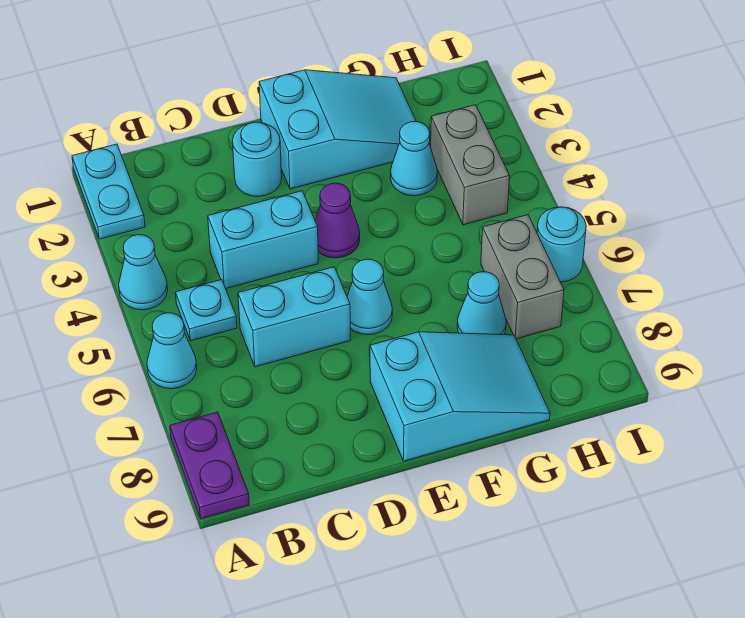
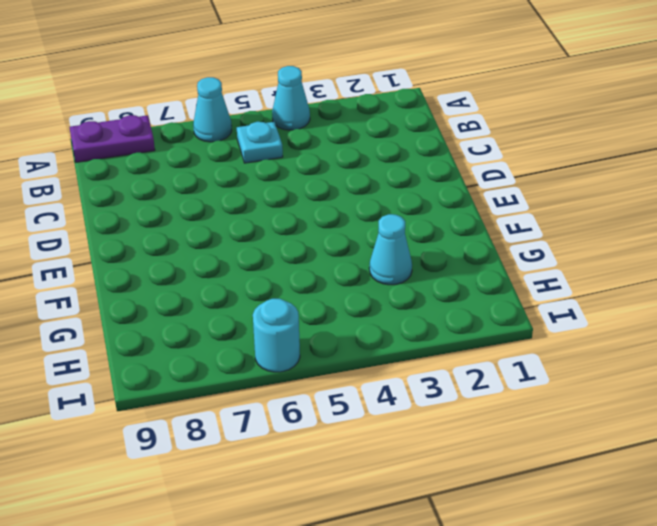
none -> cyan plate A1:A2 level 1
none -> cyan brick C4:D4 level 1
none -> cyan brick C6:D6 level 1

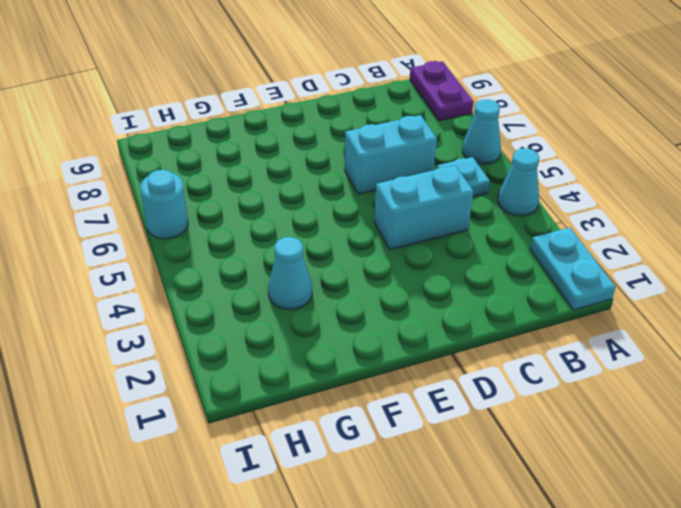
none -> cyan round brick D2 level 1
none -> cyan slope E1:G2 level 1 top E
none -> purple cone E4 level 1

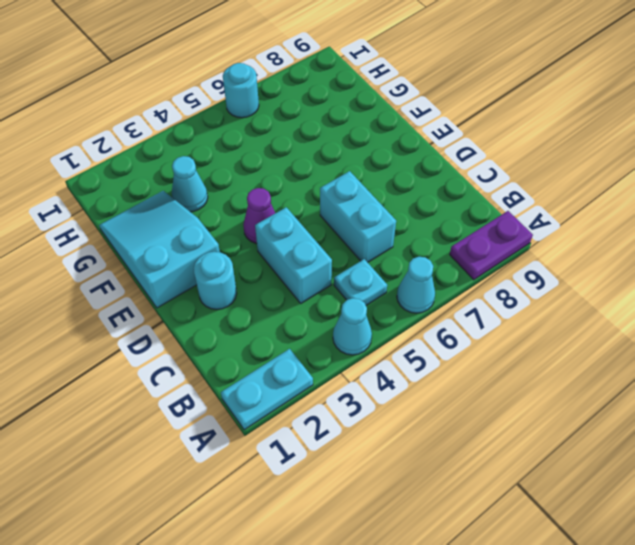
none -> cyan cone E6 level 1
none -> cyan slope E8:G9 level 1 top E
none -> cyan cone G7 level 1

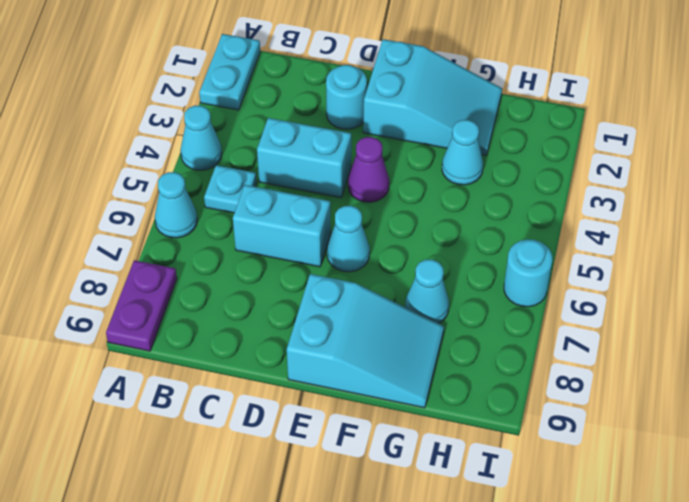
none -> grey brick H3:H4 level 1
none -> grey brick H6:H7 level 1

